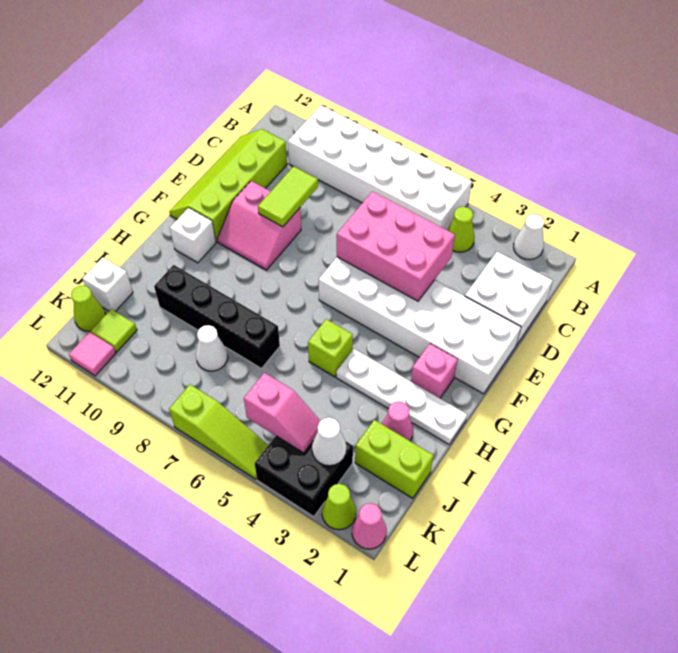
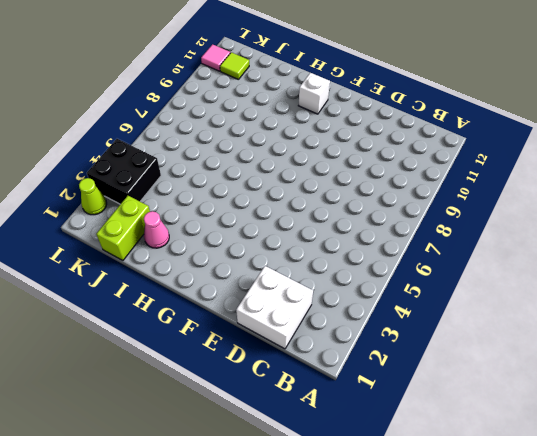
none -> white cone A2 level 1
none -> white brick A5:B10 level 1
none -> lime cone B4 level 1

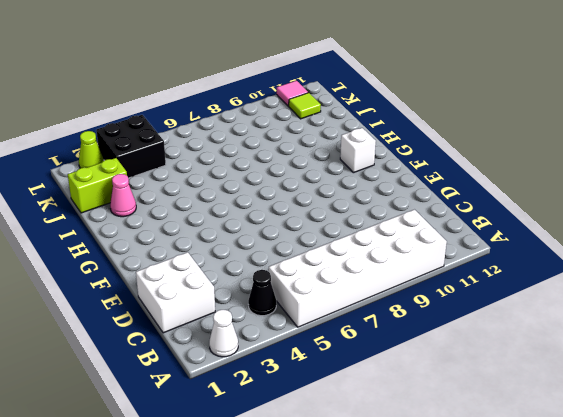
black cone B4 level 1 -> lime cone B4 level 1
none -> lime slope C11:F12 level 1 top 11
none -> white brick E1:F6 level 1
none -> pink slope E9:F10 level 1 top E

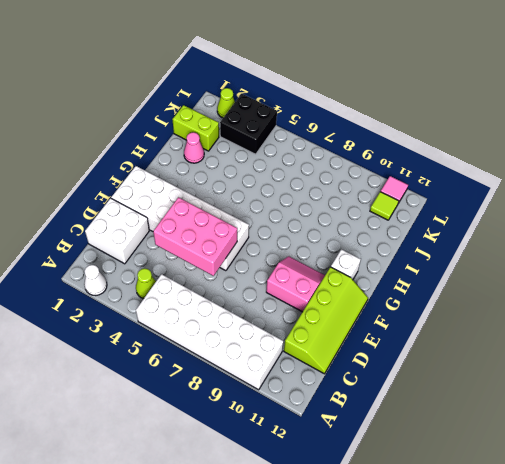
none -> pink brick G2 level 1
none -> white plate H1:H4 level 1
none -> lime brick H5 level 1

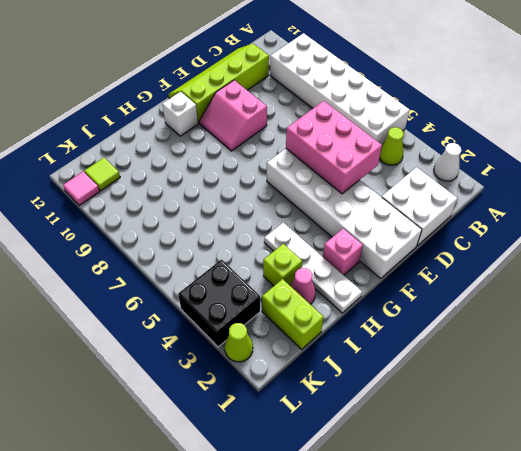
lime brick I3 level 1 -> lime brick H5 level 1
none -> black brick I7:I10 level 1
none -> white cone J8 level 1
none -> white brick J12 level 1

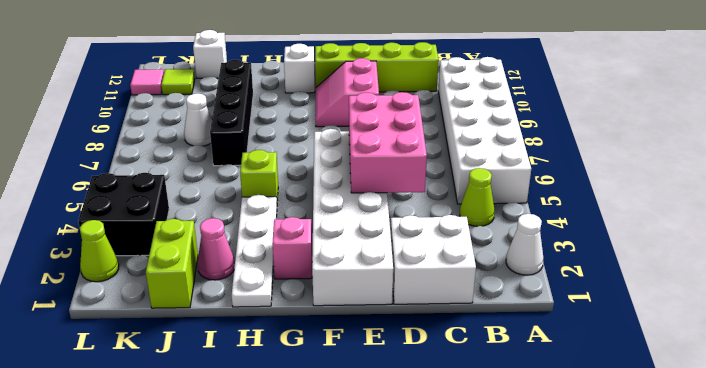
none -> lime cone K12 level 1
none -> pink cone L1 level 1
none -> lime slope L5:L7 level 1 top 7

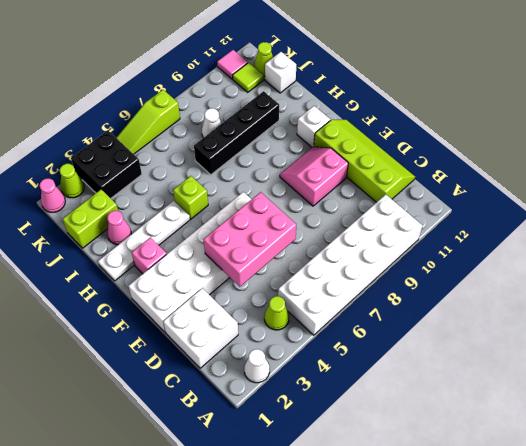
none -> lime tile D9:E9 level 2
none -> white cone K3 level 2
none -> pink slope K4:K5 level 2 top 5

